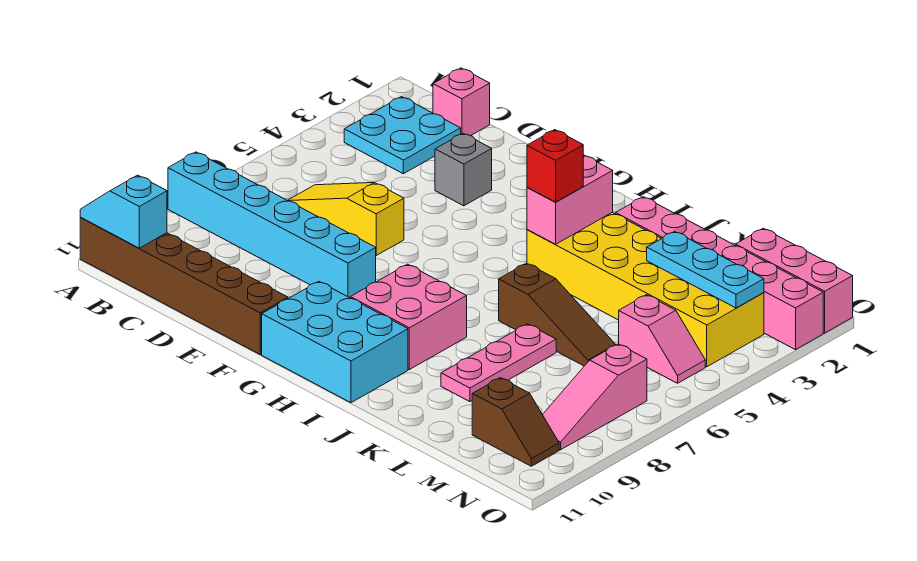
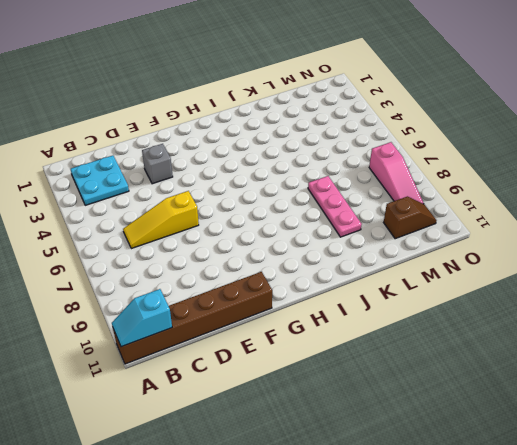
none -> cyan brick A8:F8 level 1
none -> pink brick C1 level 1
none -> cyan brick G10:I11 level 1

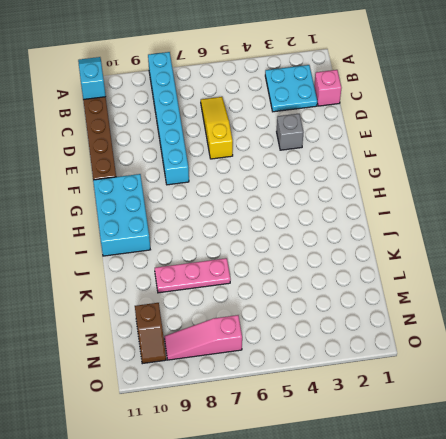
none -> pink brick H8:I9 level 1
none -> yellow brick I3:N4 level 1
none -> pink brick J2:O2 level 1

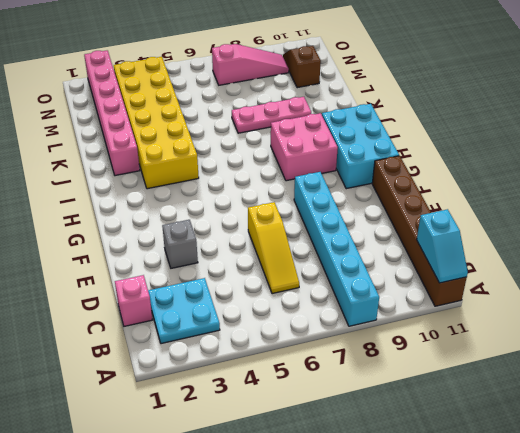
none -> brown slope J6:L6 level 1 top J
none -> pink brick M1:O1 level 1
none -> pink slope M5:N5 level 1 top M

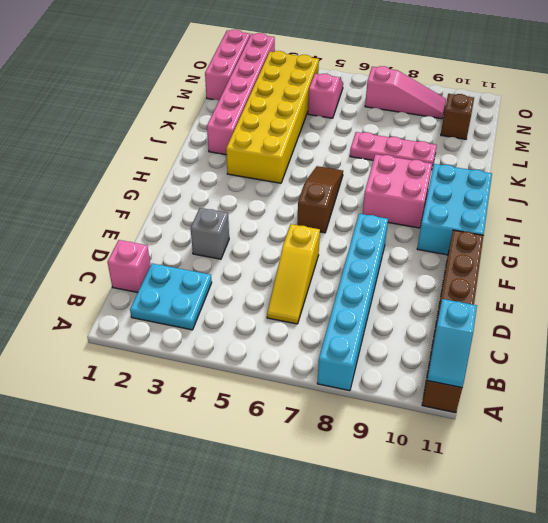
brown slope G6:I6 level 1 top G -> brown slope J6:L6 level 1 top J
none -> pink brick I3:I4 level 2
none -> cyan plate L3:N3 level 2
none -> red brick I4 level 3

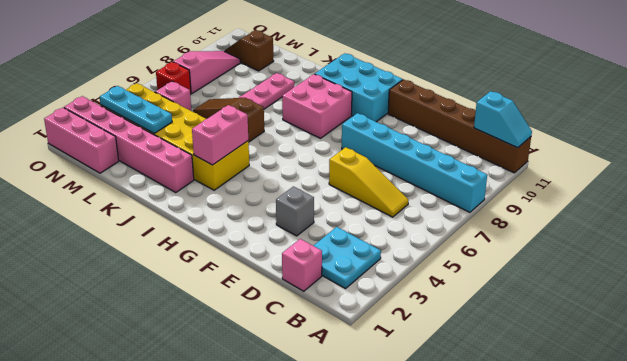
red brick N6 level 1 -> red brick I4 level 3

